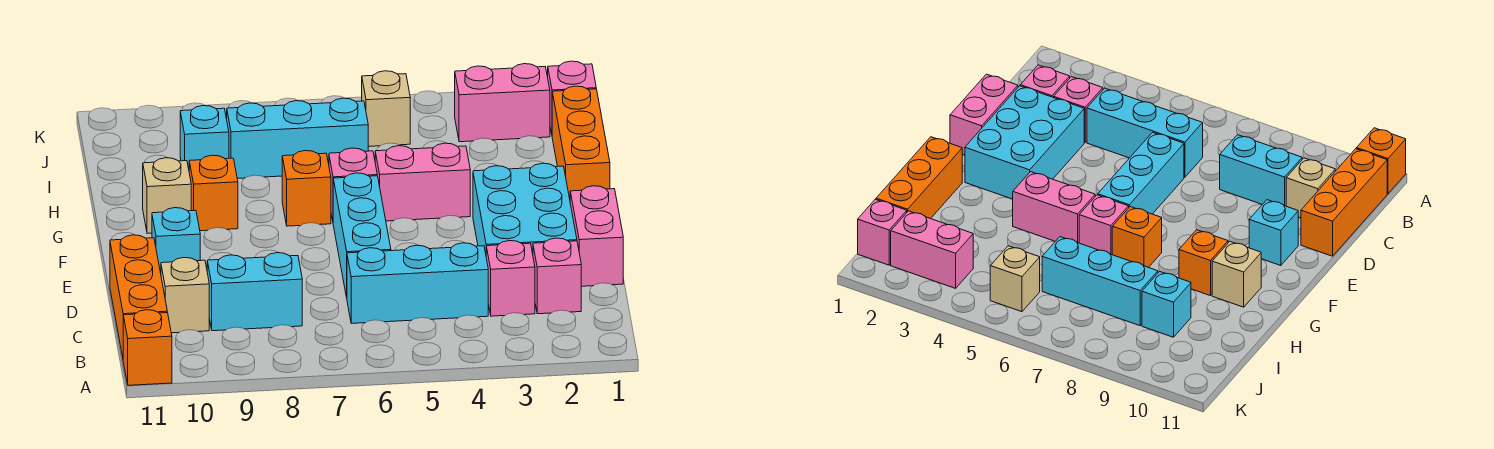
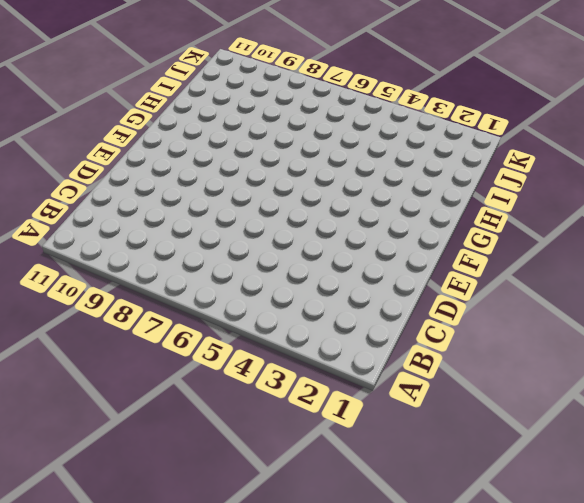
none -> orange brick A11 level 1
none -> orange brick B11:D11 level 1
none -> pink brick C2 level 1

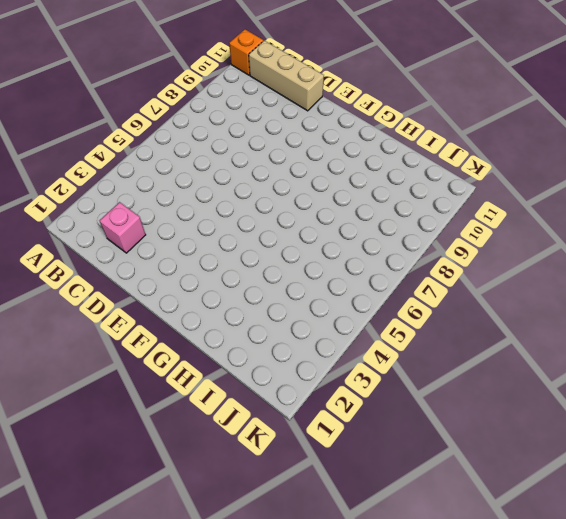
tan brick B11:D11 level 1 -> orange brick B11:D11 level 1
none -> pink brick C3 level 1
none -> cyan brick C4:C6 level 1
none -> cyan brick C8:C9 level 1

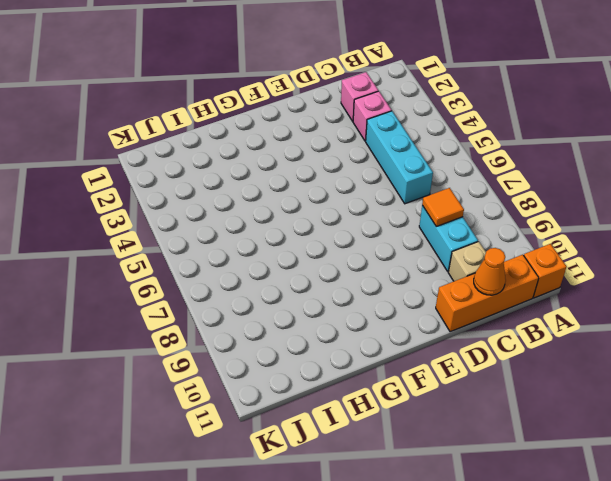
orange tile C8 level 2 -> none
orange cone C11 level 2 -> none
none -> pink brick D1:E1 level 1
none -> cyan brick D2:F3 level 1
none -> cyan brick D6:F6 level 1

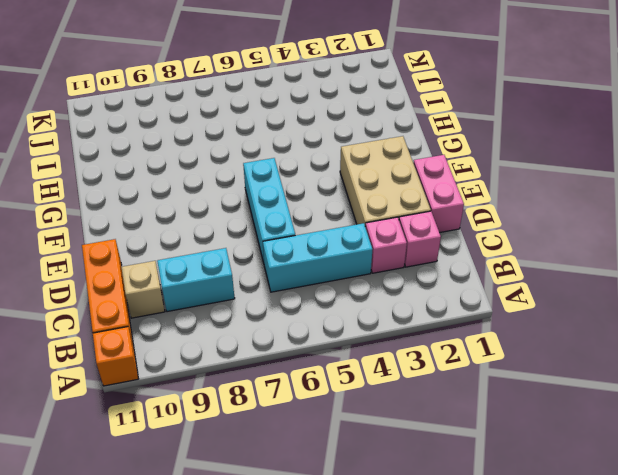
tan brick D2:F3 level 1 -> cyan brick D2:F3 level 1
none -> cyan brick E10 level 1
none -> orange brick G1:I1 level 1
none -> pink brick G4:G5 level 1

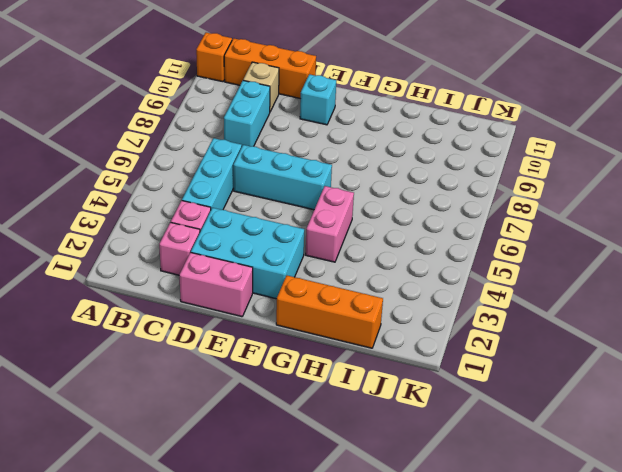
none -> pink brick G6 level 1
none -> orange brick G7 level 1
none -> orange brick G9 level 1

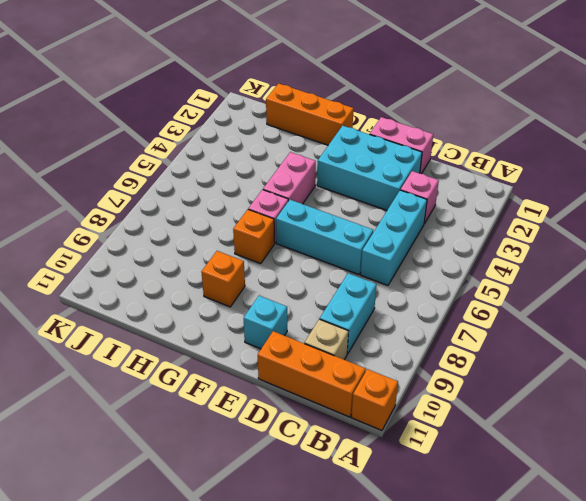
none -> pink brick C2 level 1
none -> tan brick G10 level 1
none -> cyan brick I6:I8 level 1

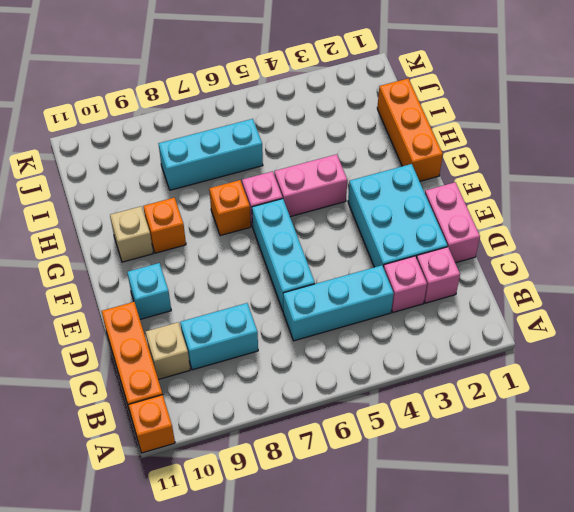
none -> cyan brick I9 level 1
none -> pink brick J1 level 1
none -> pink brick J2:J3 level 1

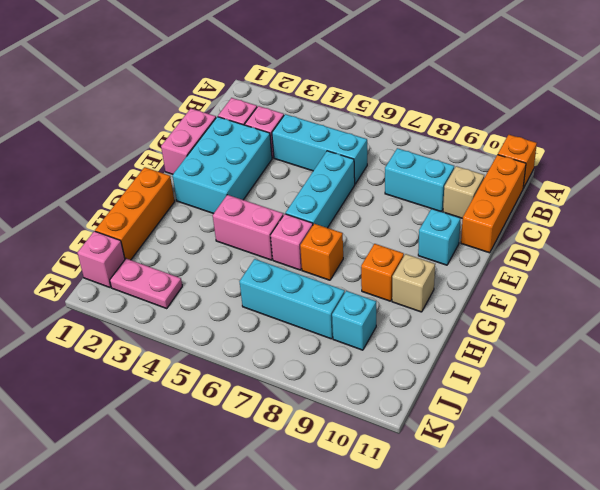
pink plate J2:J3 level 1 -> pink brick J2:J3 level 1
none -> tan brick J5 level 1

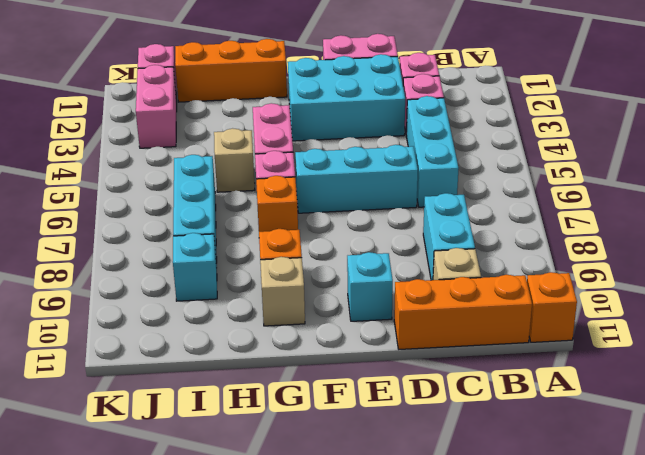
tan brick H5 level 1 -> tan brick J5 level 1

